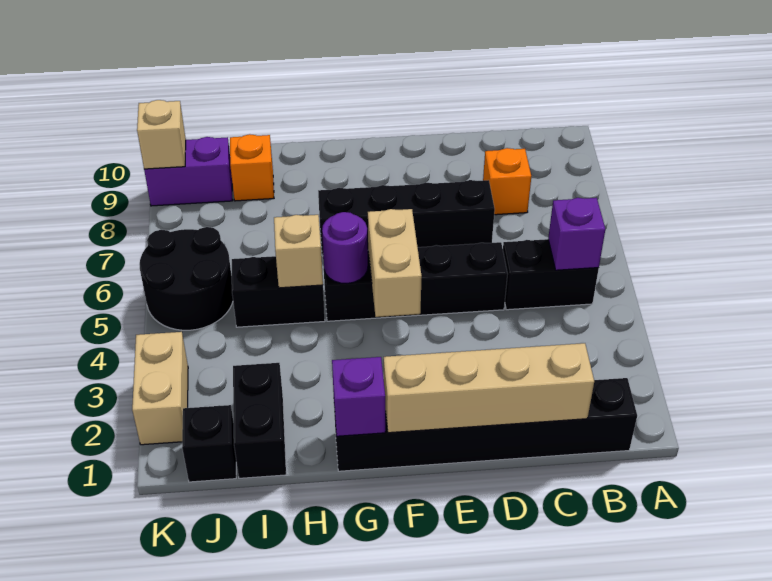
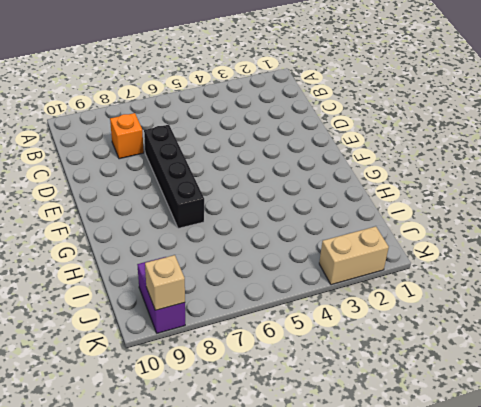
none -> black brick B1:G1 level 1
none -> black brick B5:C5 level 1
none -> black brick D5:G5 level 1

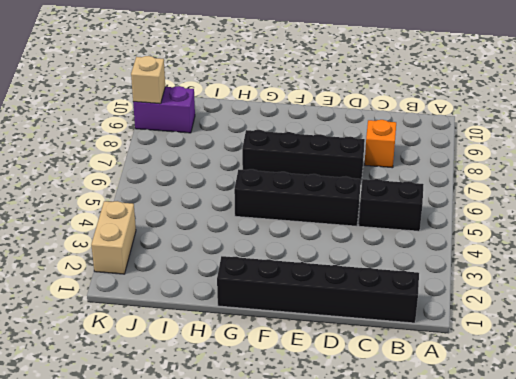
none -> black brick H5:I5 level 1
none -> black brick I1:I2 level 1
none -> orange brick I9 level 1

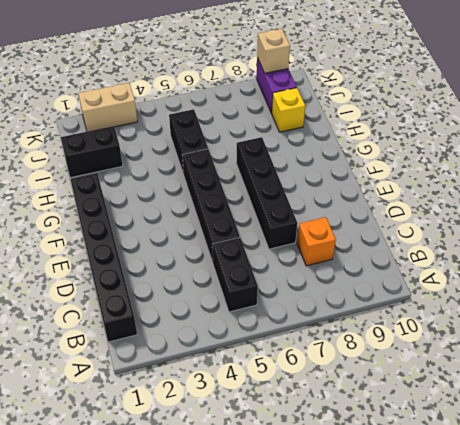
yellow brick I9 level 1 -> orange brick I9 level 1
none -> black brick J1 level 1
none -> black round brick J5:K6 level 1
none -> purple brick B5 level 2

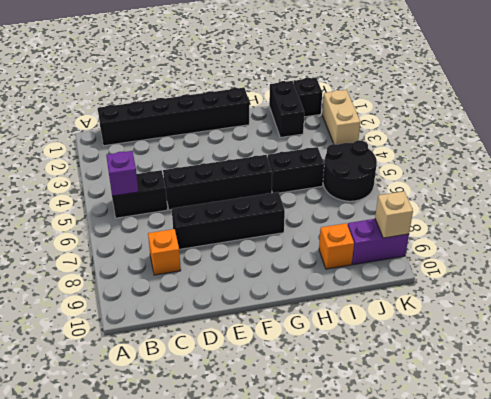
none -> tan brick C1:F1 level 2
none -> tan brick F4:F5 level 2
none -> purple brick G1 level 2

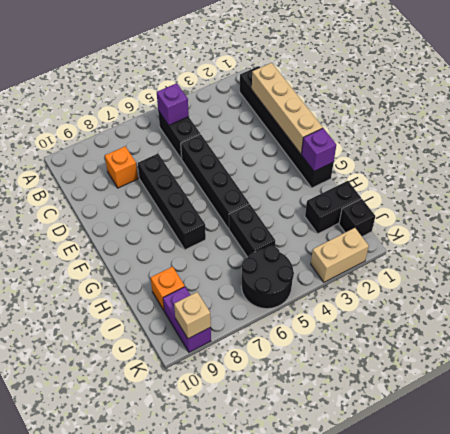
none -> tan brick F4:F5 level 2
none -> purple round brick G5 level 2
none -> tan brick H5 level 2

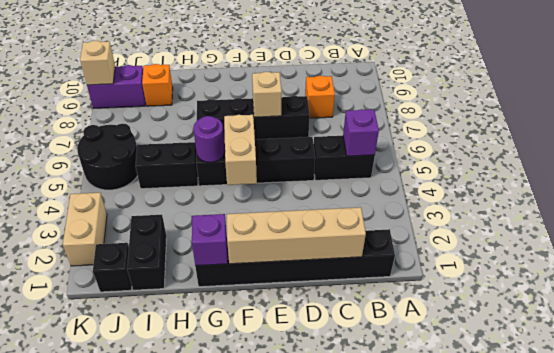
tan brick E7 level 2 -> tan brick H5 level 2

